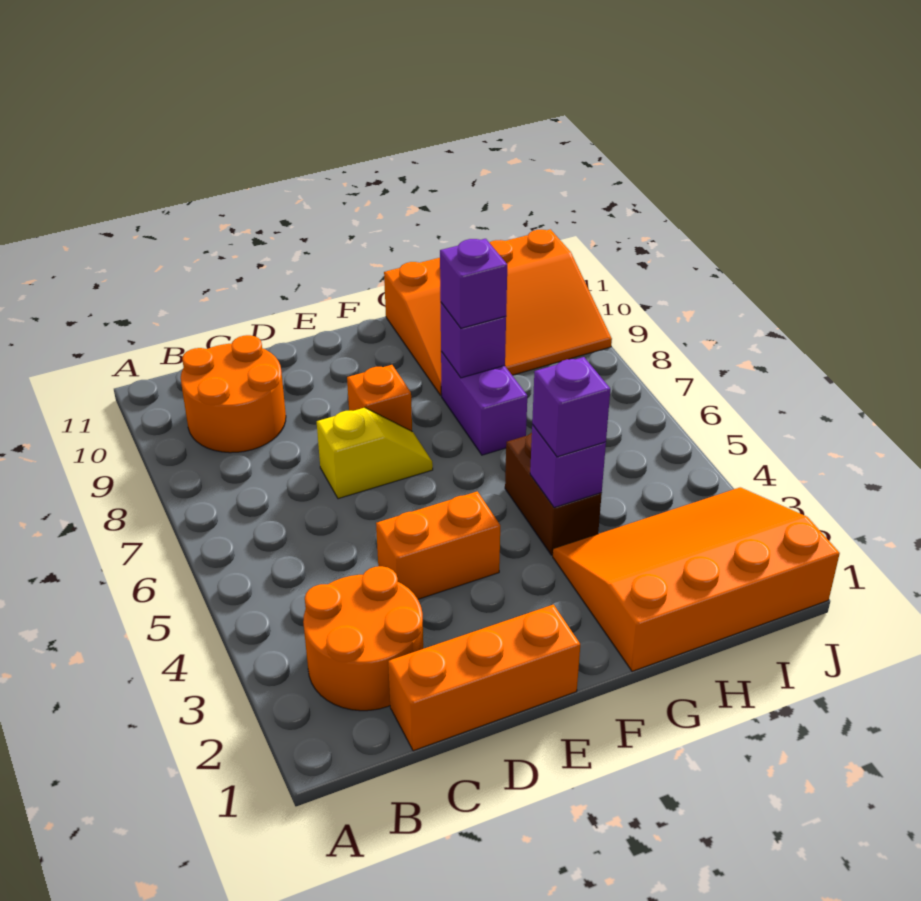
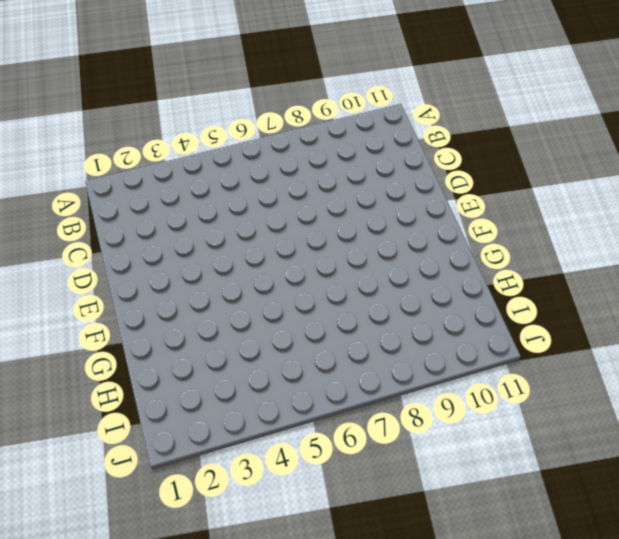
none -> orange round brick B2:C3 level 1
none -> orange round brick B9:C10 level 1
none -> orange brick C1:E1 level 1

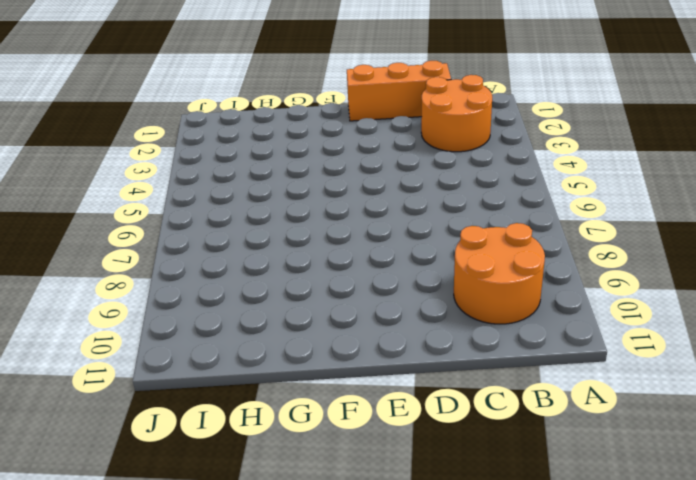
none -> orange brick D4:E4 level 1
none -> yellow slope D7:E7 level 1 top D
none -> orange brick E8 level 1

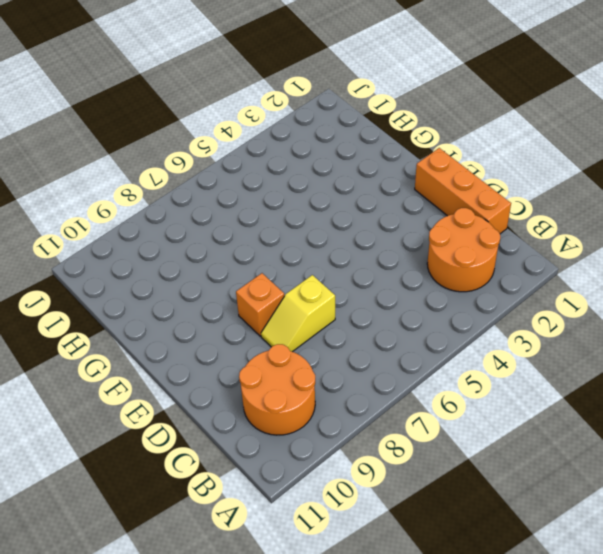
yellow slope D7:D8 level 1 top 7 -> yellow slope D7:E7 level 1 top D
none -> orange brick D4:E4 level 1
none -> orange slope G1:J3 level 1 top 1
none -> brown brick G4:G5 level 1

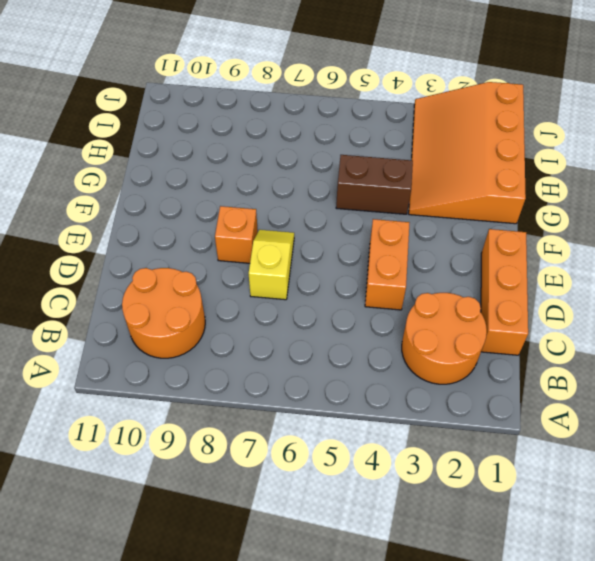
none -> purple brick G7:G8 level 1
none -> orange slope G9:J11 level 1 top 11
none -> purple brick G4 level 2

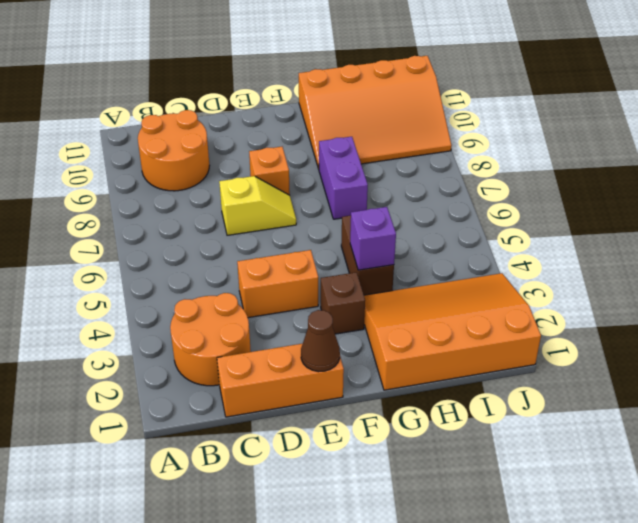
brown cone E1 level 2 -> none
brown brick F3 level 1 -> none
none -> purple brick G8 level 2
none -> purple brick G4 level 3
none -> purple brick G8 level 3

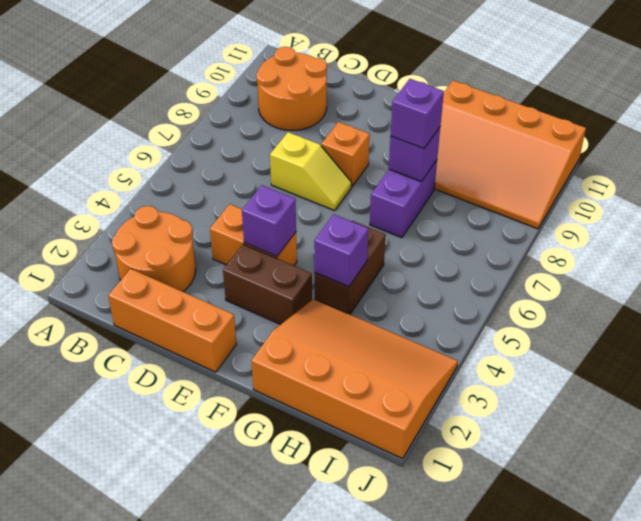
brown brick E3:F3 level 1 -> none
purple brick E4 level 2 -> purple brick G4 level 3

